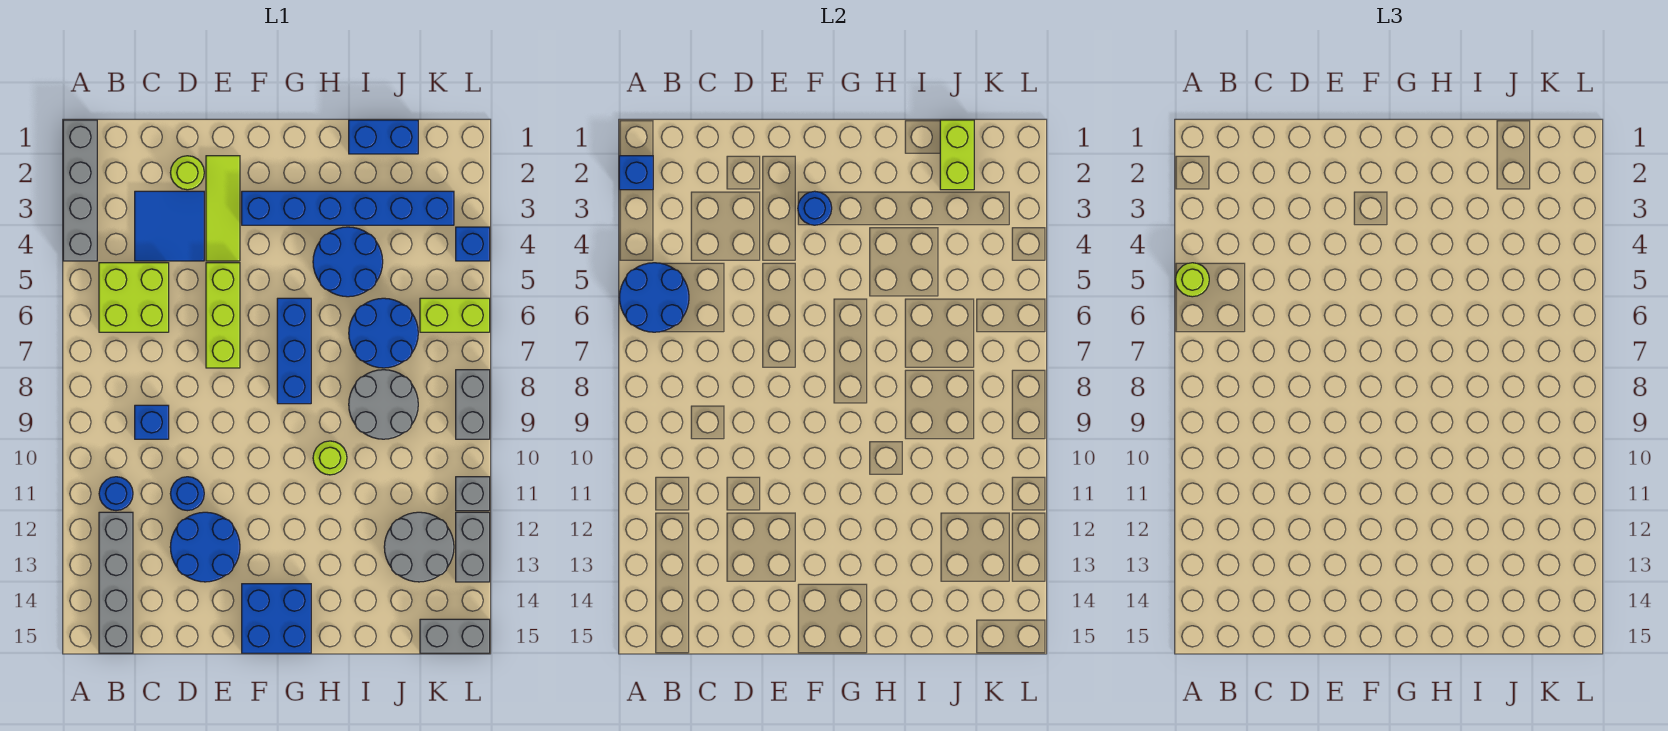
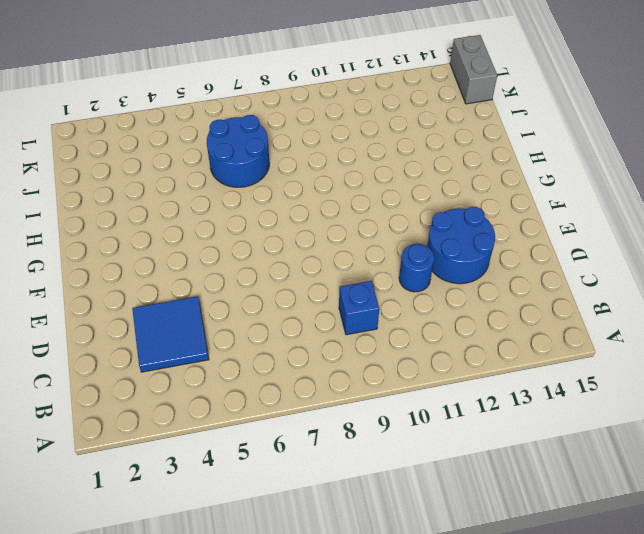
none -> grey brick A1:A4 level 1
none -> lime brick B5:C6 level 1
none -> blue round brick B11 level 1
none -> grey brick B12:B15 level 1

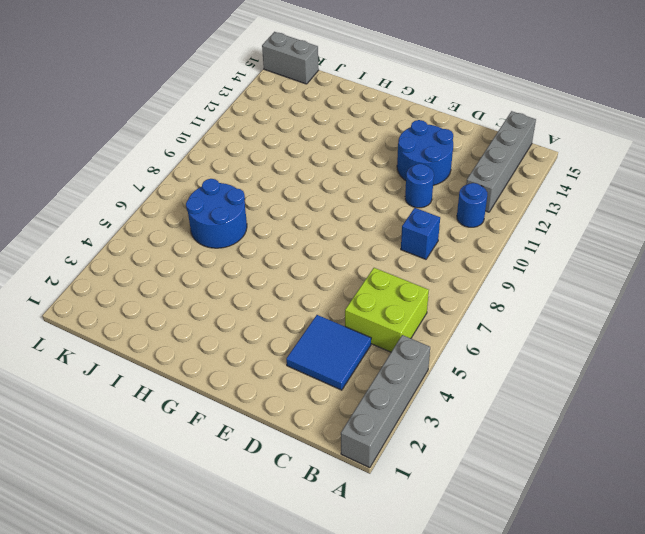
none -> lime round brick D2 level 1
none -> lime tile E2:E4 level 1
none -> lime brick E5:E7 level 1
none -> blue brick F3:K3 level 1

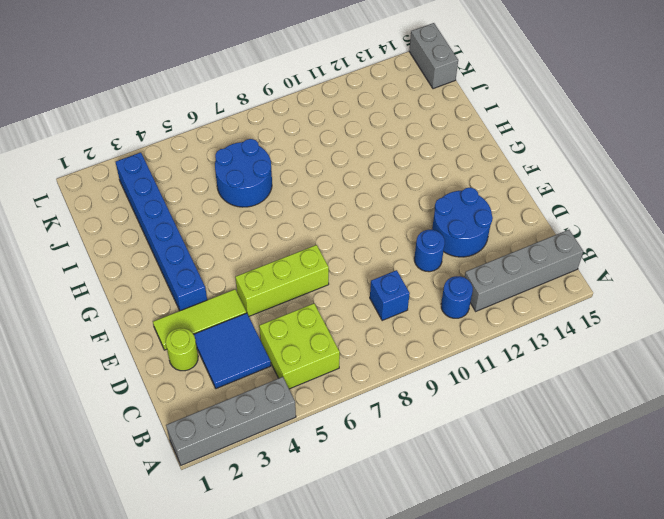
none -> blue brick F14:G15 level 1
none -> blue brick G6:G8 level 1
none -> blue round brick H4:I5 level 1
none -> lime round brick H10 level 1

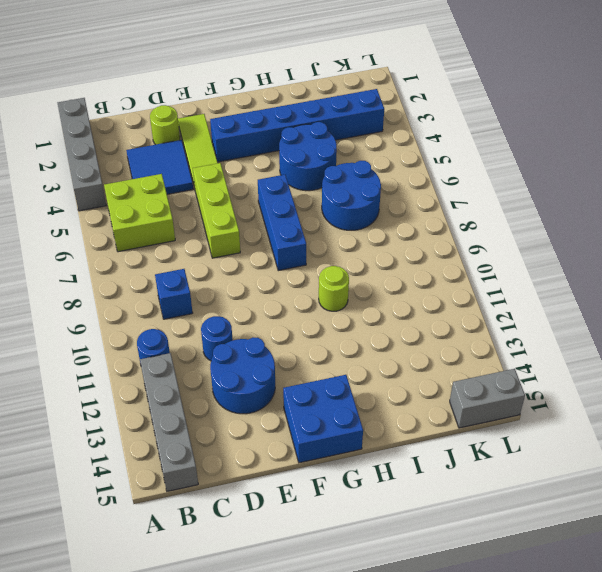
none -> blue brick I1:J1 level 1
none -> grey round brick I8:J9 level 1
none -> grey round brick J12:K13 level 1
none -> lime brick K6:L6 level 1

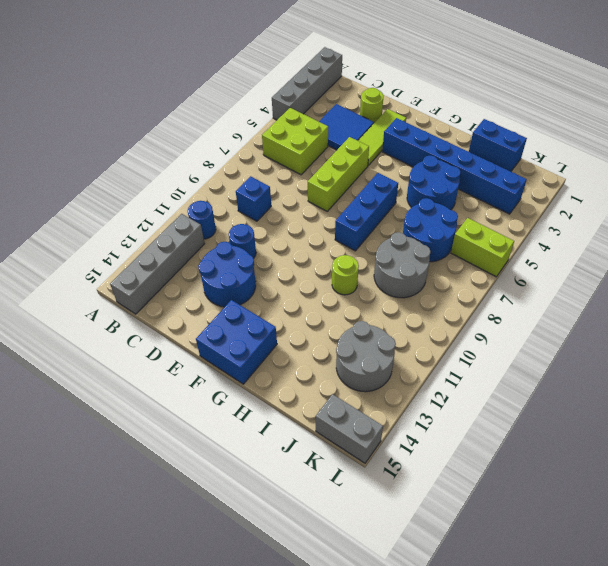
none -> blue brick L4 level 1
none -> grey brick L8:L9 level 1
none -> grey brick L11 level 1
none -> grey brick L12:L13 level 1

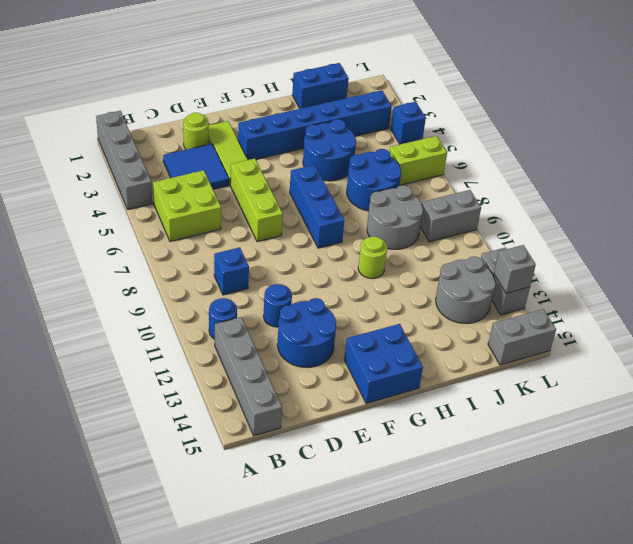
grey brick K9:L9 level 1 -> grey brick L8:L9 level 1
grey brick L13 level 2 -> grey brick L11 level 1
none -> blue brick A2 level 2
none -> blue round brick A5:B6 level 2
none -> blue round brick F3 level 2
none -> lime brick J1:J2 level 2

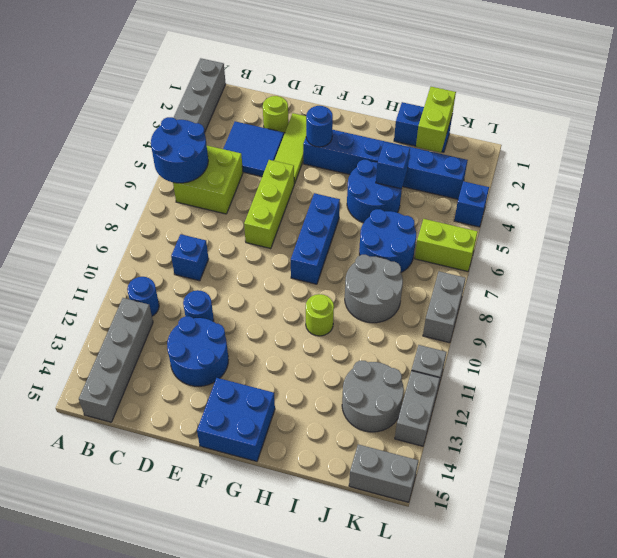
blue brick I4 level 2 -> blue brick A2 level 2
none -> lime round brick A5 level 3

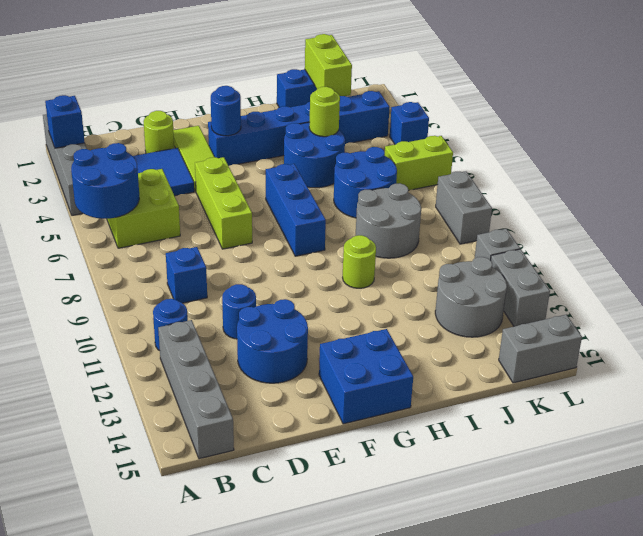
lime round brick I4 level 2 -> lime round brick A5 level 3

